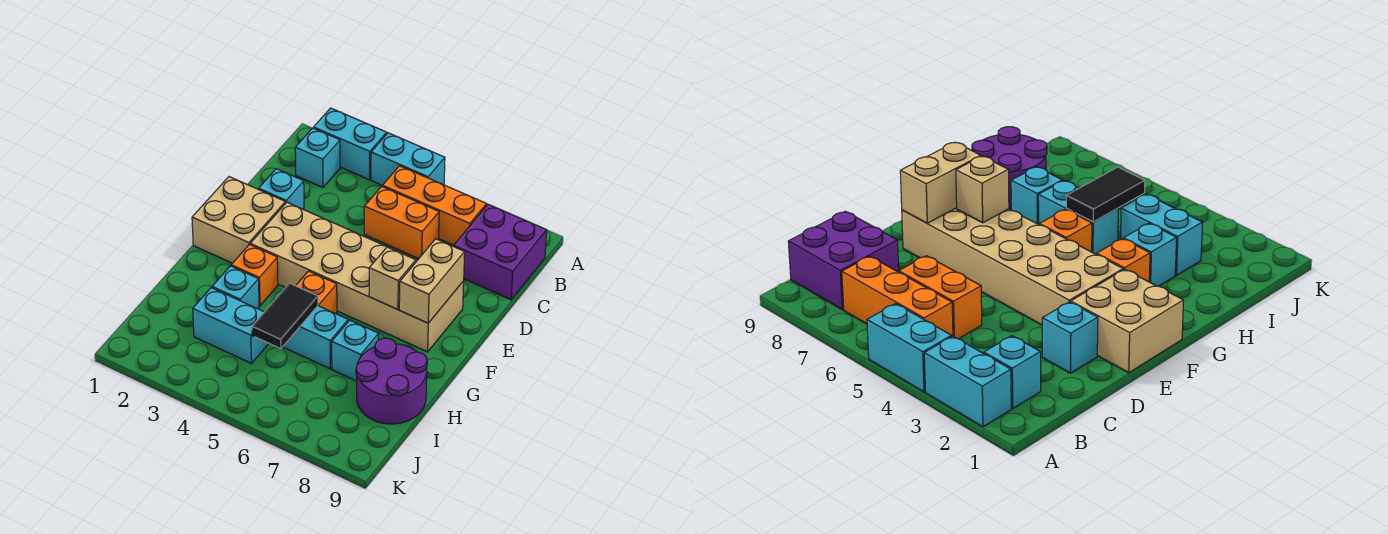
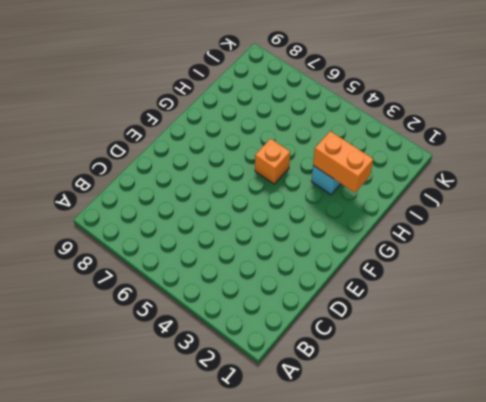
orange brick H2:H3 level 2 -> orange brick C5:C6 level 1
none -> cyan brick A2:A3 level 1
none -> cyan brick A4:A5 level 1
none -> cyan brick B2 level 1

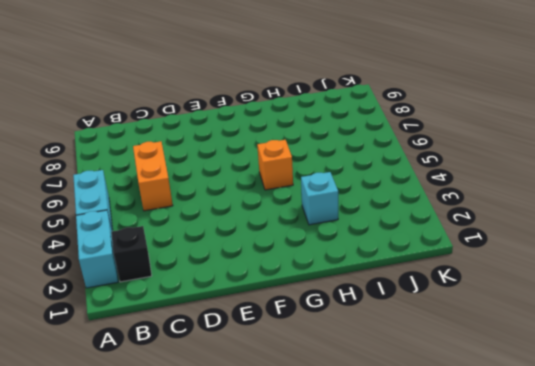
black brick B2 level 1 -> cyan brick B2 level 1
none -> orange brick B5:B7 level 1
none -> purple brick B8:C9 level 1
none -> cyan brick D2 level 1

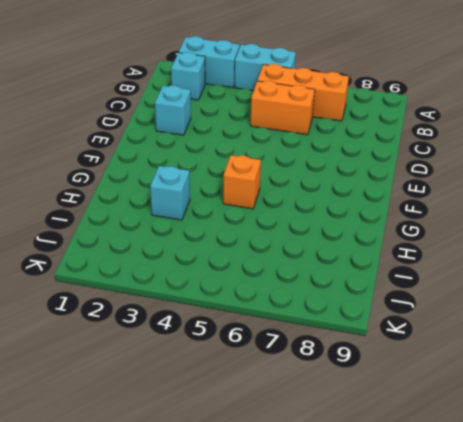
none -> purple brick B8:C9 level 1
none -> tan brick E1:F2 level 1
none -> tan brick E3:F8 level 1

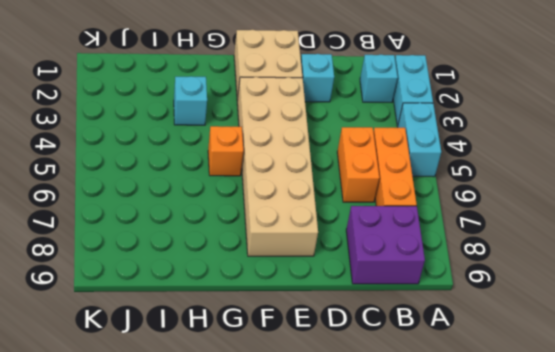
none -> orange brick G3 level 1
none -> cyan brick H5:H6 level 1
none -> cyan brick H7 level 1

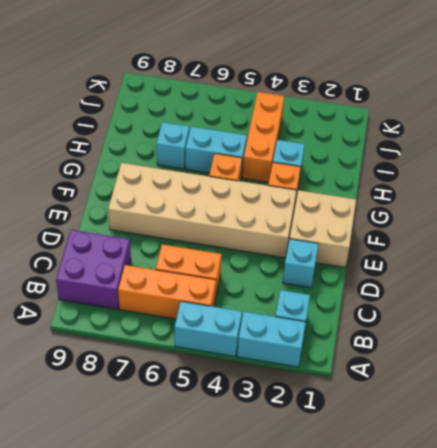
orange brick H4:J4 level 1 -> cyan brick I3:I4 level 1
none -> purple round brick H8:I9 level 1
none -> tan brick E8:F8 level 2
none -> tan brick F7 level 2

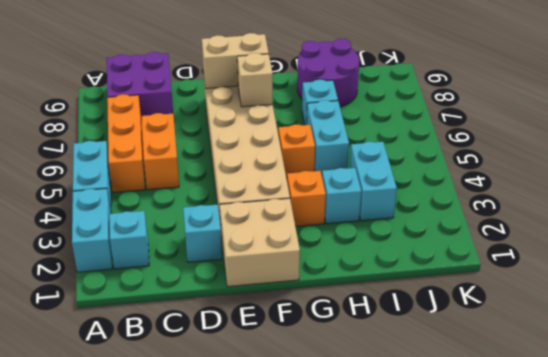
none -> black tile H5:I5 level 2

